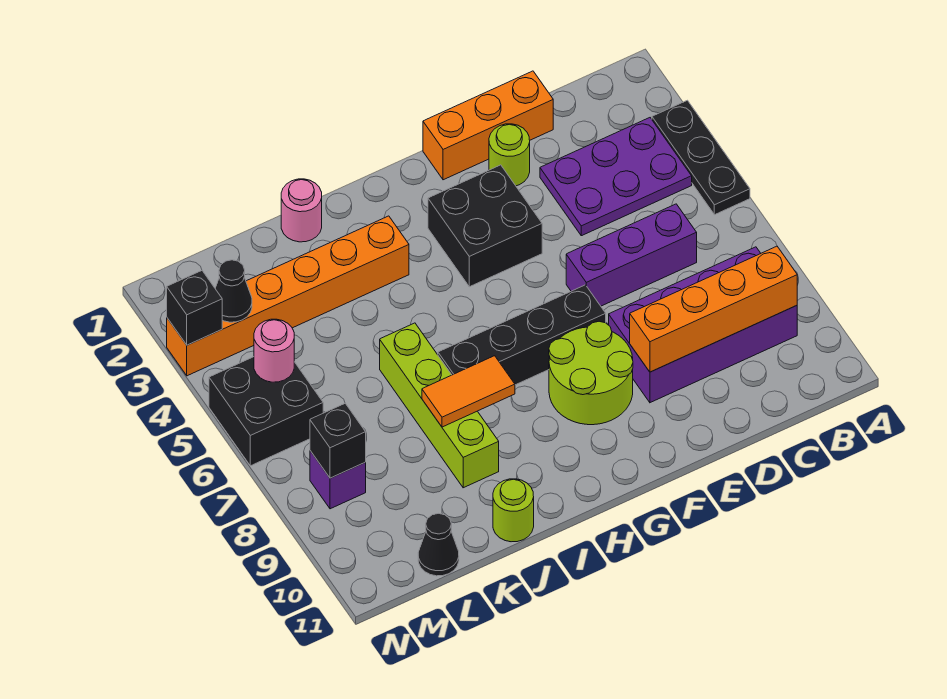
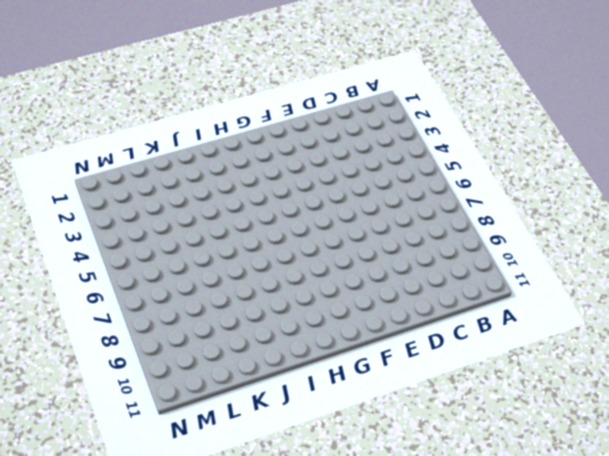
none -> black plate A3:A5 level 1
none -> purple plate B3:D4 level 1
none -> purple brick B8:E9 level 1

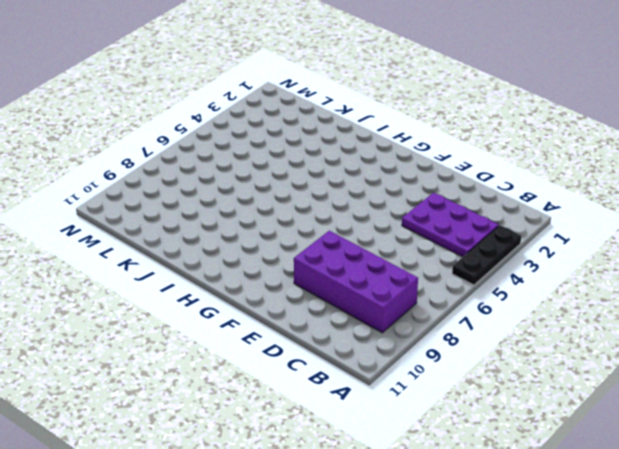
none -> purple brick C6:E6 level 1
none -> orange brick D1:F1 level 1
none -> lime round brick E2 level 1

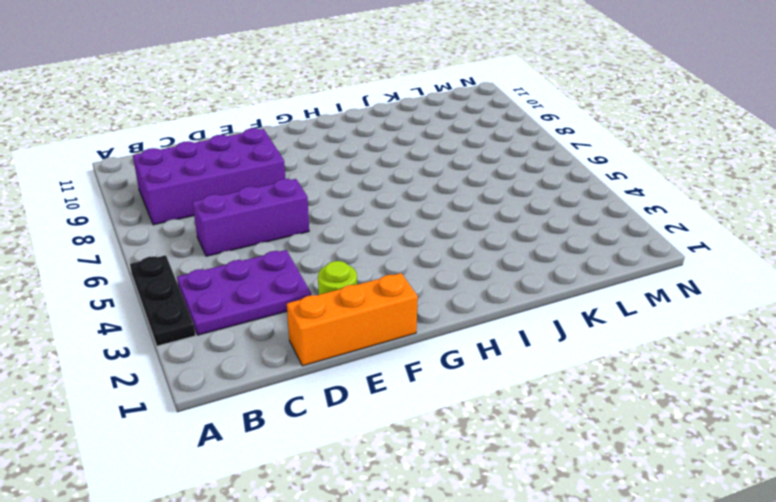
none -> black brick F3:G4 level 1
none -> black brick F7:I7 level 1
none -> lime round brick F8:G9 level 1

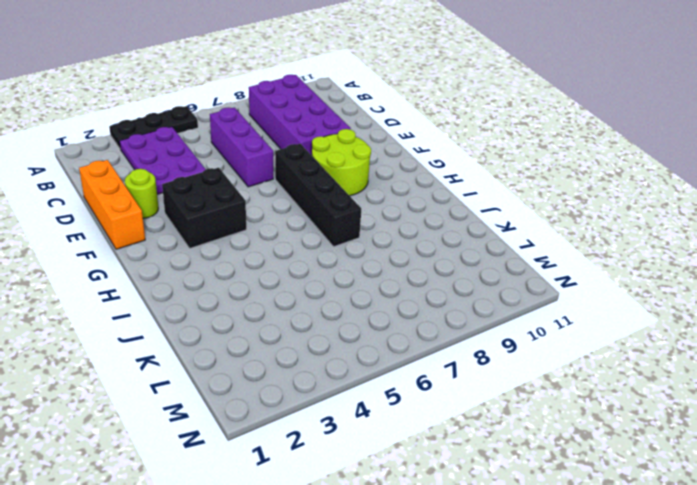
none -> orange brick I3:N3 level 1
none -> pink round brick J1 level 1
none -> lime brick J6:J9 level 1

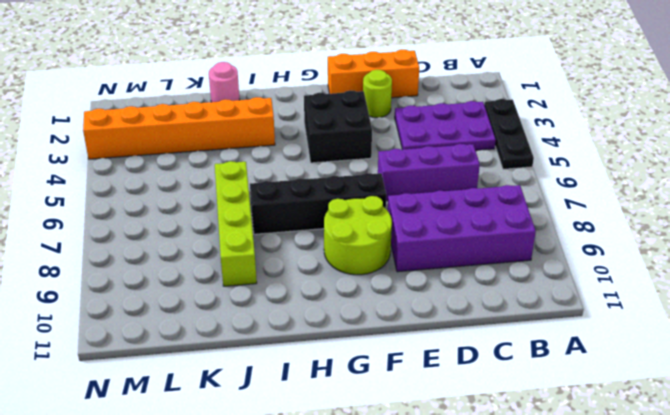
none -> lime round brick J11 level 1
none -> black cone L11 level 1
none -> black brick M5:N6 level 1

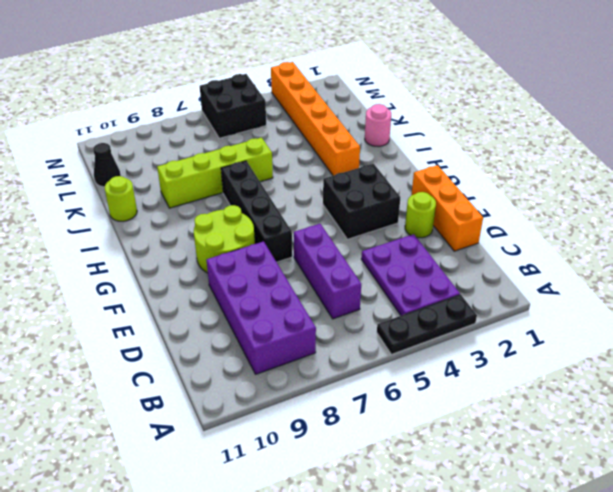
none -> purple brick M8 level 1
none -> orange brick B9:E9 level 2
none -> orange tile I8:J8 level 2

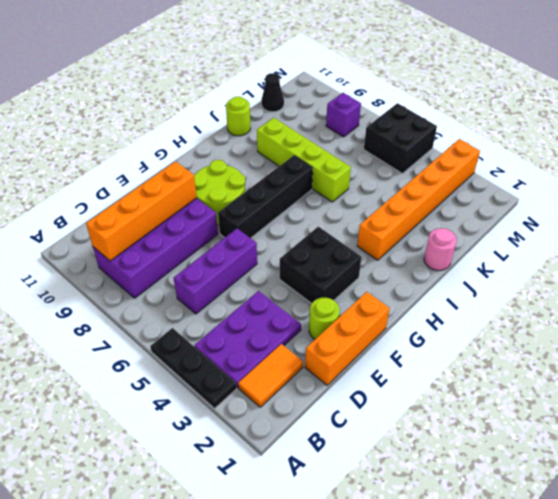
orange tile B2:C2 level 1 -> orange tile I8:J8 level 2
none -> black cone M3 level 2
none -> pink round brick M5 level 2
none -> black brick M8 level 2

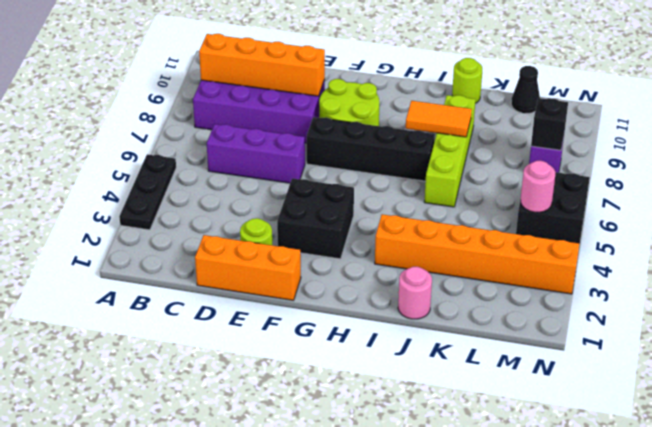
none -> purple plate B3:D4 level 1
none -> black cone M3 level 2
none -> black brick N3 level 2

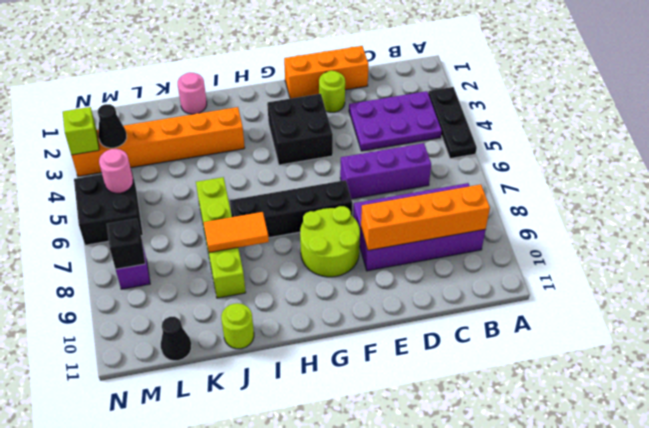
lime brick N3 level 2 -> black brick N3 level 2

